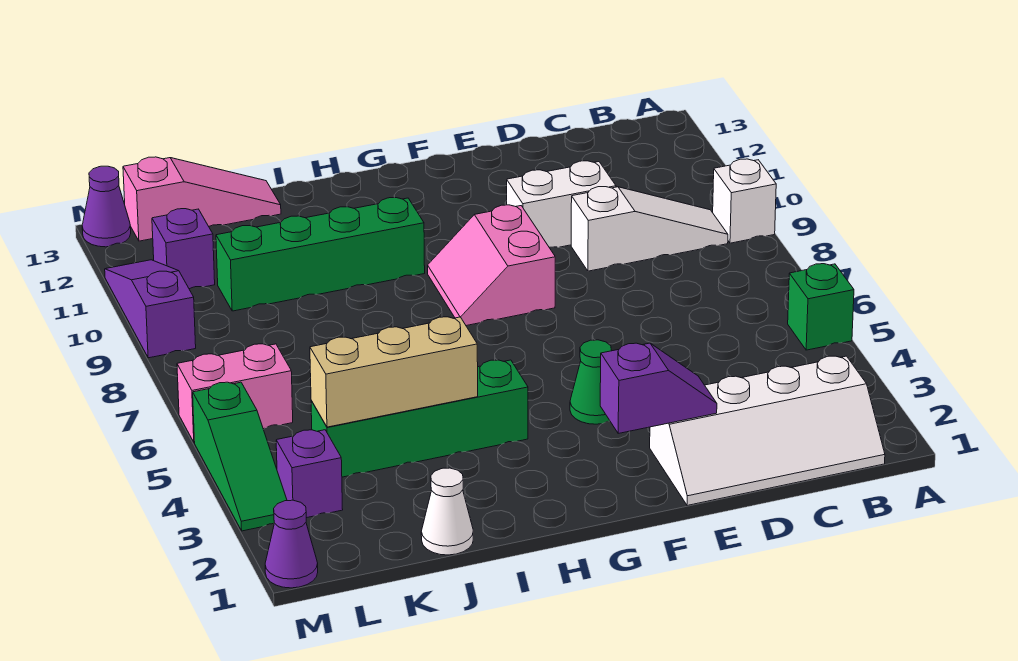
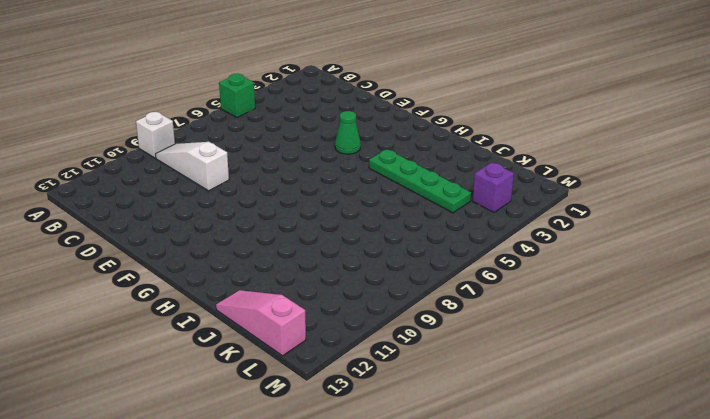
green plate H4:K4 level 1 -> green brick H4:K4 level 1
none -> white slope B1:E2 level 1 top 2
none -> white brick D10:E10 level 1
none -> pink slope F8:G9 level 1 top F

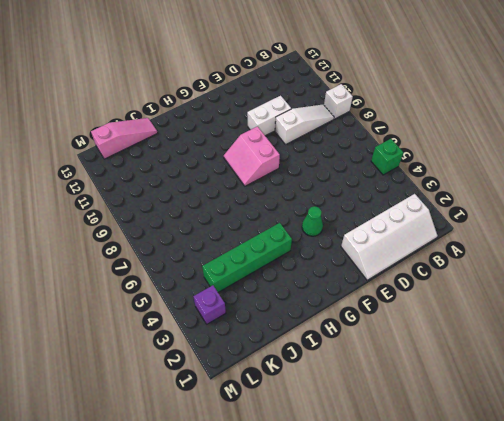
none -> green brick H10:K10 level 1
none -> white cone J1 level 1
none -> pink brick L6:M6 level 1

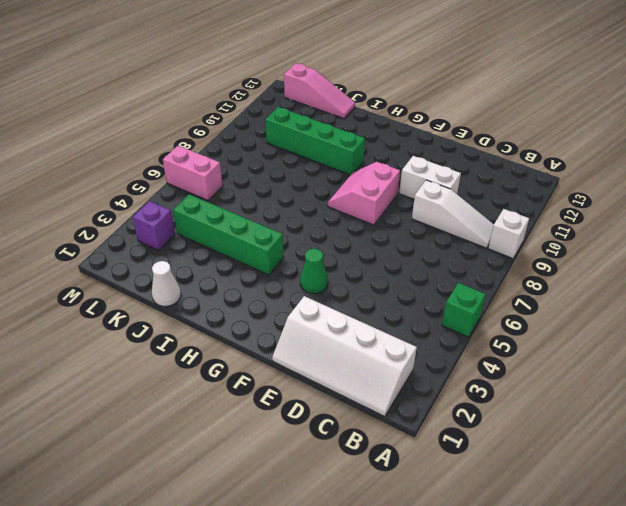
none -> purple brick L11 level 1
none -> purple cone M1 level 1
none -> green slope M3:M5 level 1 top 5

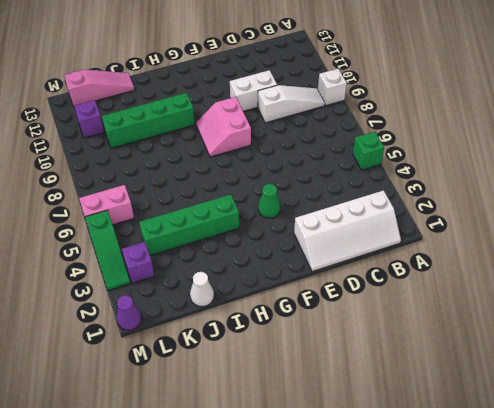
none -> purple slope M9:M11 level 1 top 9
none -> purple cone M13 level 1
none -> purple slope E2:F2 level 2 top F

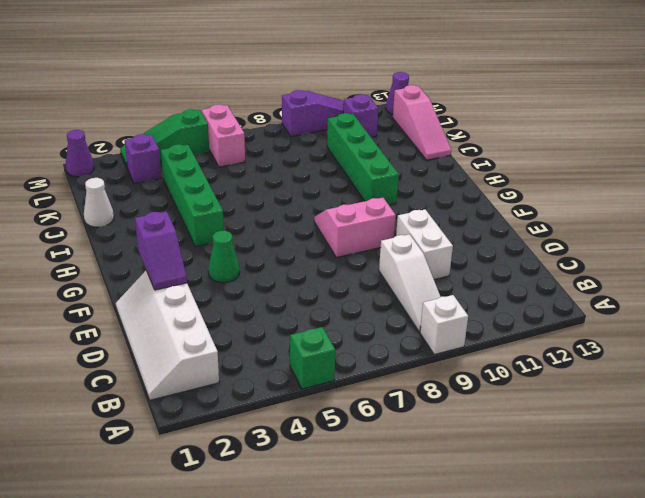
none -> tan brick I4:K4 level 2

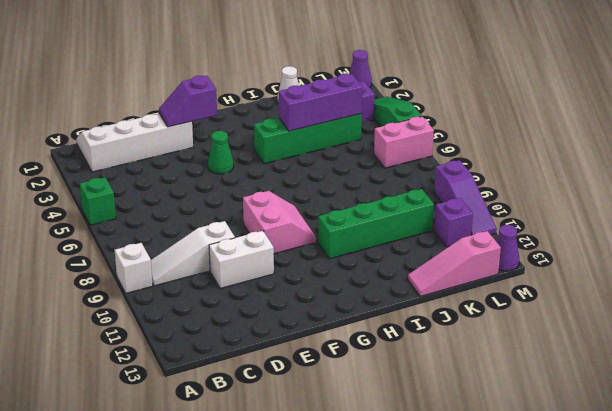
purple brick I4:K4 level 2 -> tan brick I4:K4 level 2

